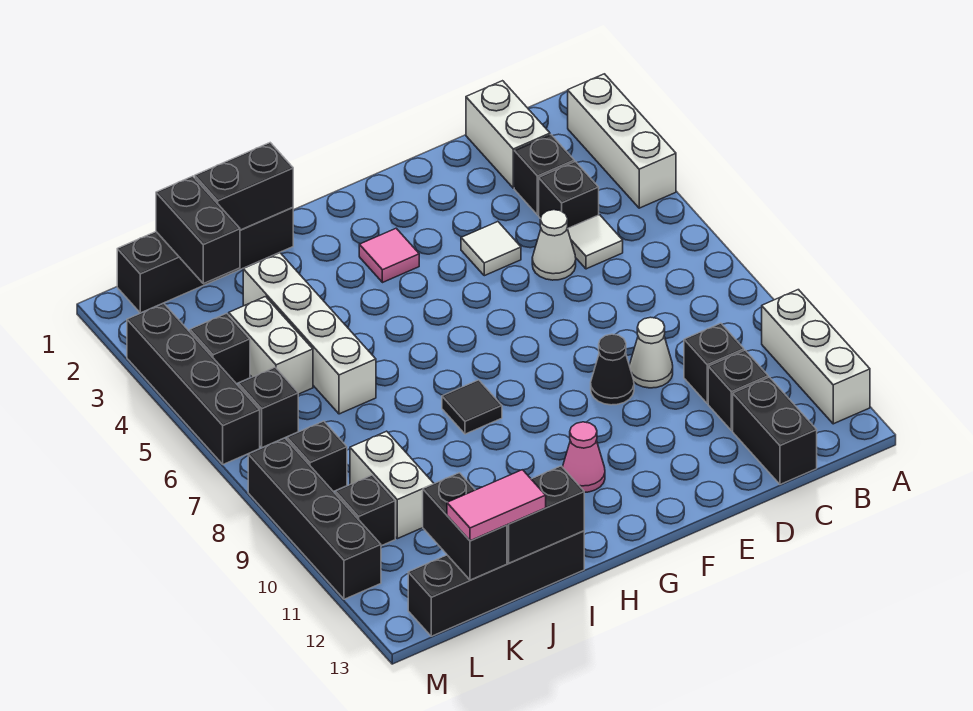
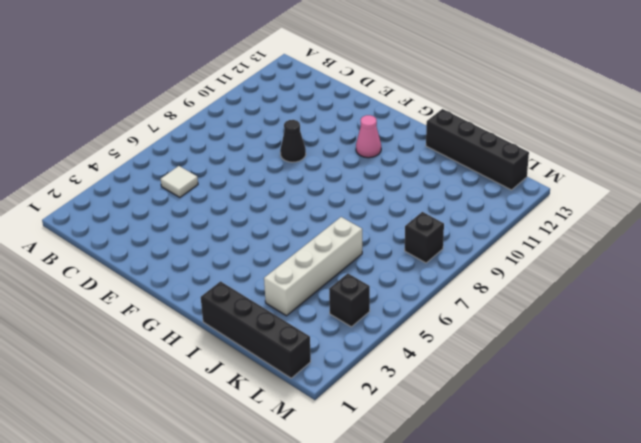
none -> white brick A2:A4 level 1
none -> white brick A10:A12 level 1
none -> white brick C1:C2 level 1
none -> black brick C3 level 1

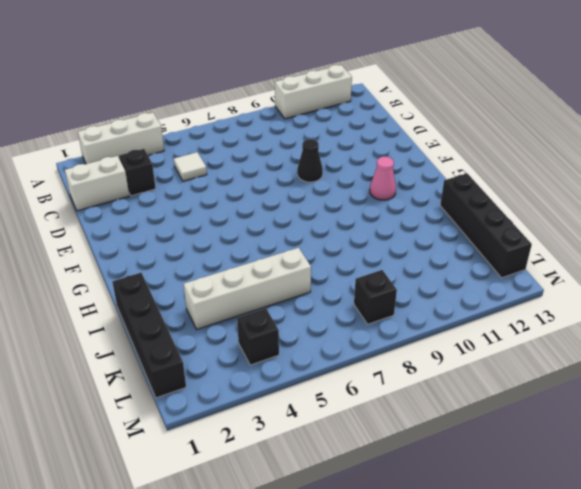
none -> black brick C4 level 1
none -> black brick C10 level 1
none -> black brick C11 level 1
none -> black brick C12:C13 level 1

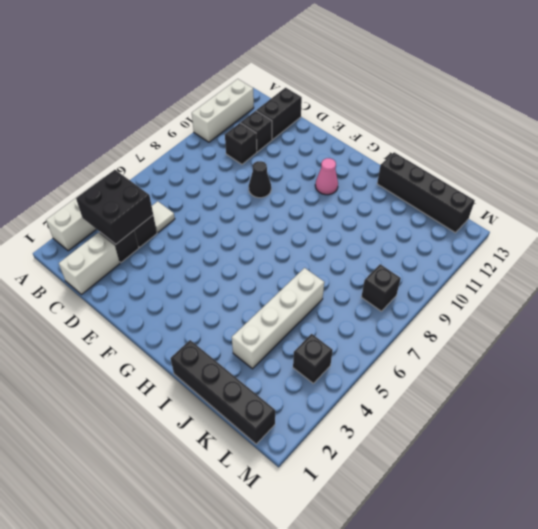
black brick B3:C4 level 2 -> none
none -> white cone D5 level 1
none -> white cone D9 level 1
none -> white tile E4 level 1
none -> pink tile G3 level 1

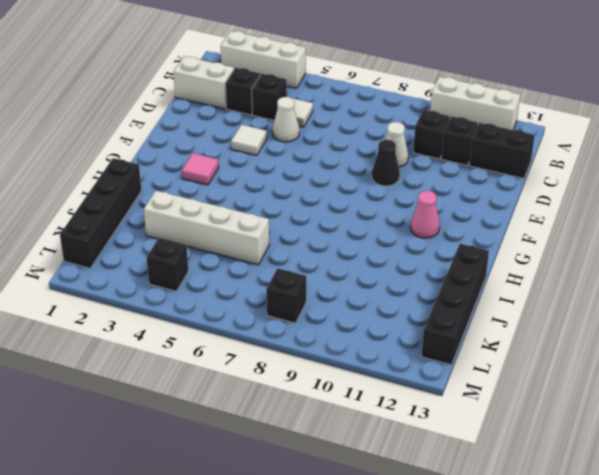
none -> black tile H8 level 1
none -> white brick K4:K5 level 1
none -> white brick K9:K10 level 1
none -> black brick L6 level 1

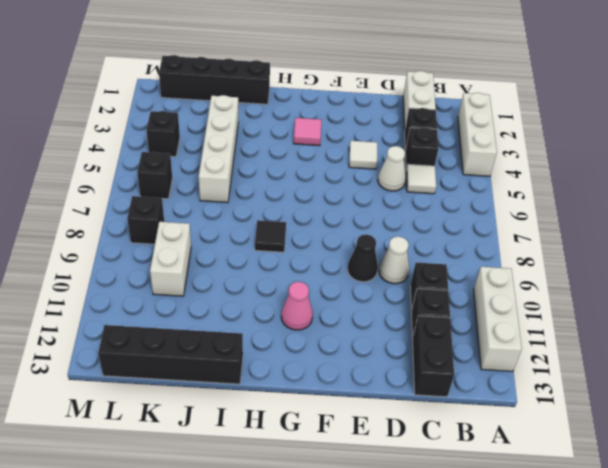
none -> white brick K4:K5 level 1
none -> black brick L10 level 1
none -> black brick M3:M6 level 1
none -> black brick M8:M11 level 1

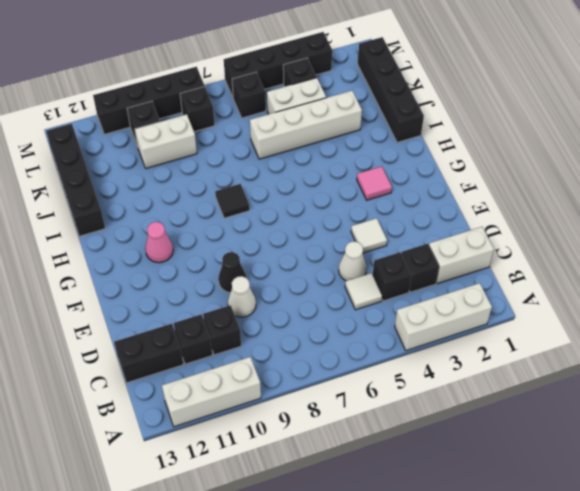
none -> black brick I1:J1 level 2
none -> black brick I13:J13 level 2
none -> black brick K1:K2 level 2
none -> black brick K12:K13 level 2

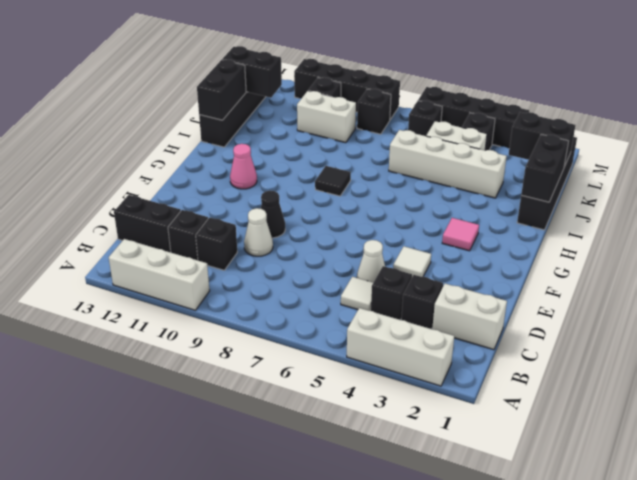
none -> pink tile J13:K13 level 3

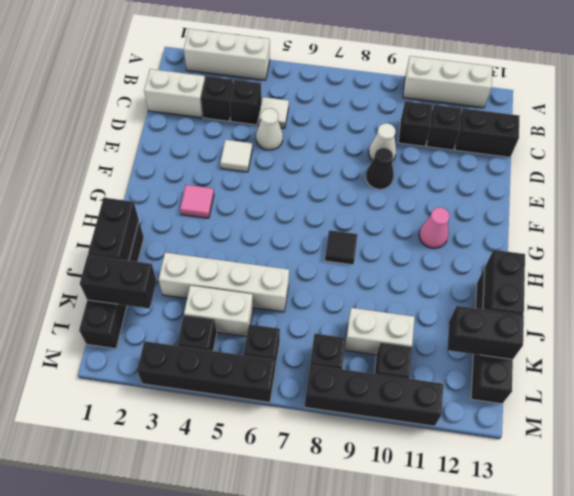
none -> pink tile J13:K13 level 3

